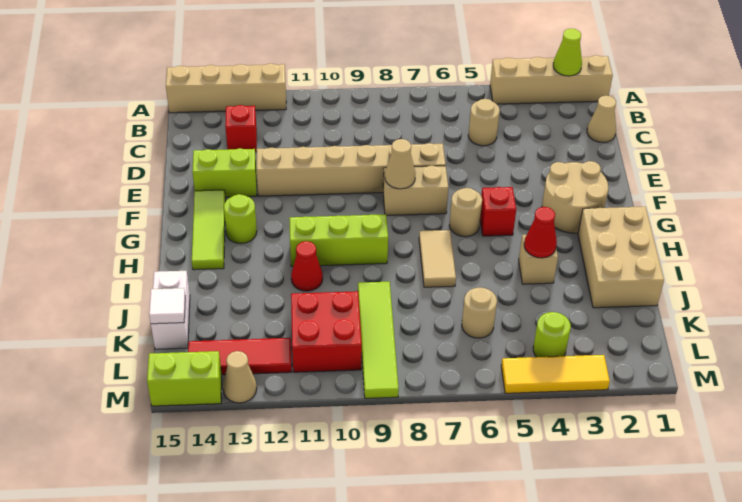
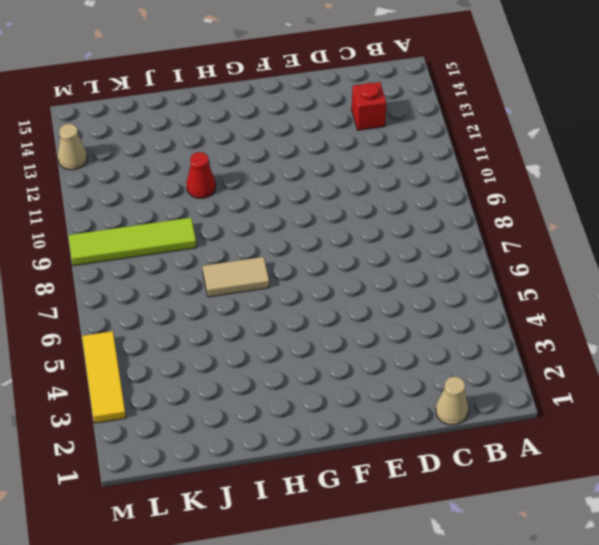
none -> tan brick A1:A4 level 1
none -> tan brick A12:A15 level 1
none -> tan round brick C5 level 1
none -> tan brick E7:E12 level 1

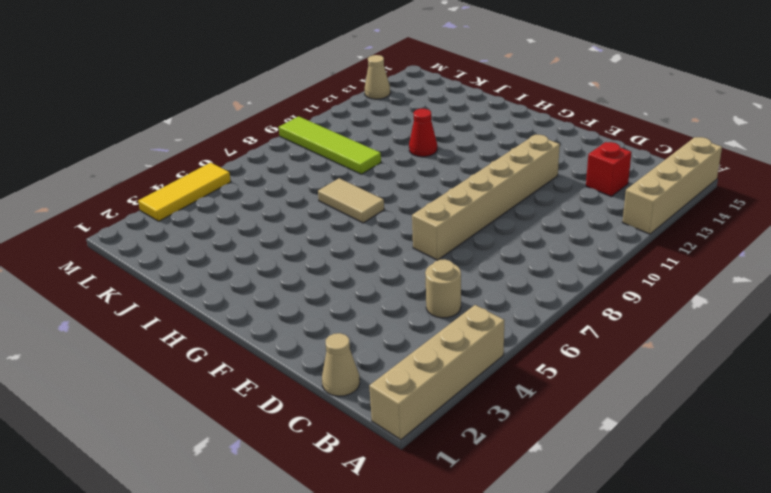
none -> lime brick E13:E14 level 1
none -> tan round brick F2:G3 level 1
none -> tan brick F7:F8 level 1
none -> lime tile F14:H14 level 1

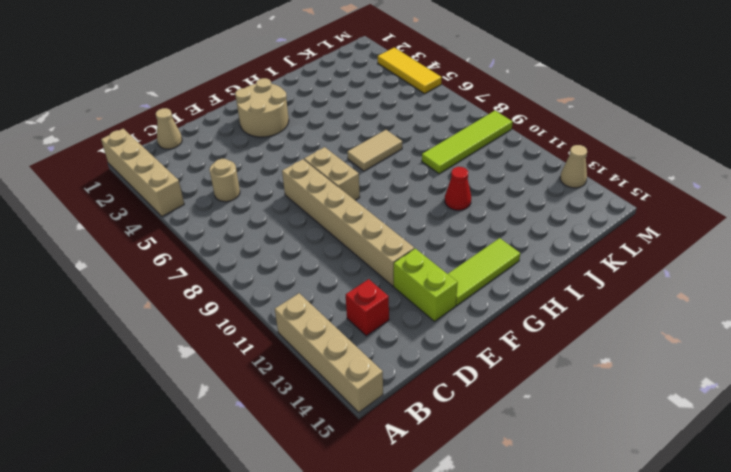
none -> red brick G5 level 1
none -> tan round brick G6 level 1
none -> lime round brick G13 level 1
none -> tan brick H1:J2 level 1

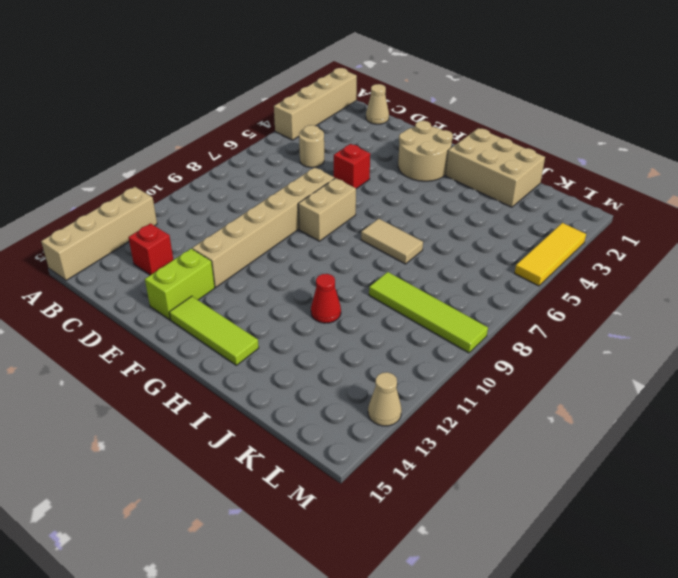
red brick E5 level 1 -> red brick G5 level 1
none -> tan round brick G6 level 1
none -> lime round brick G13 level 1
none -> lime brick H9:H11 level 1
none -> tan brick I4 level 1

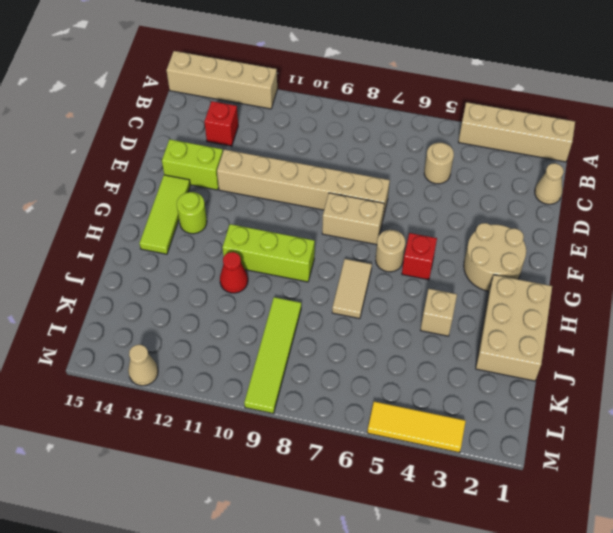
none -> white brick J15:K15 level 1
none -> tan round brick K6 level 1
none -> red brick K10:L11 level 1
none -> lime round brick L4 level 1

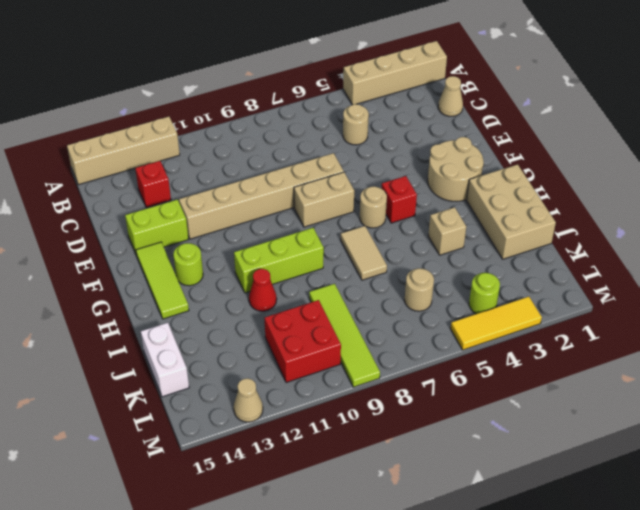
none -> red tile L12:L14 level 1
none -> lime brick M14:M15 level 1
none -> lime cone A2 level 2
none -> tan cone F8 level 2

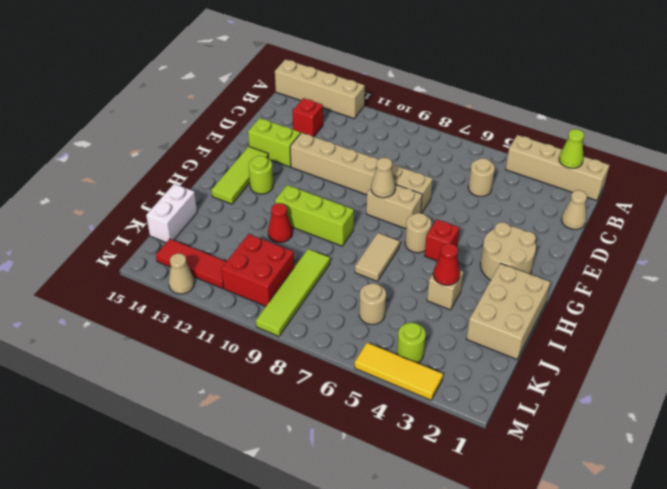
none -> lime brick M14:M15 level 1
none -> white tile K15 level 2

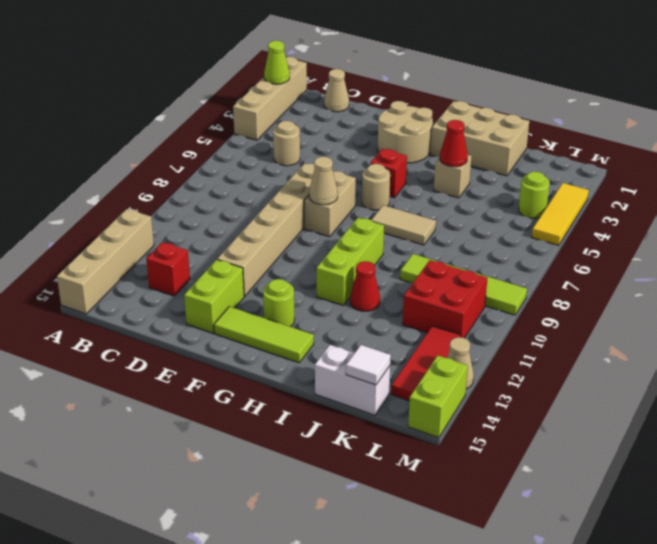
none -> tan round brick K6 level 1

